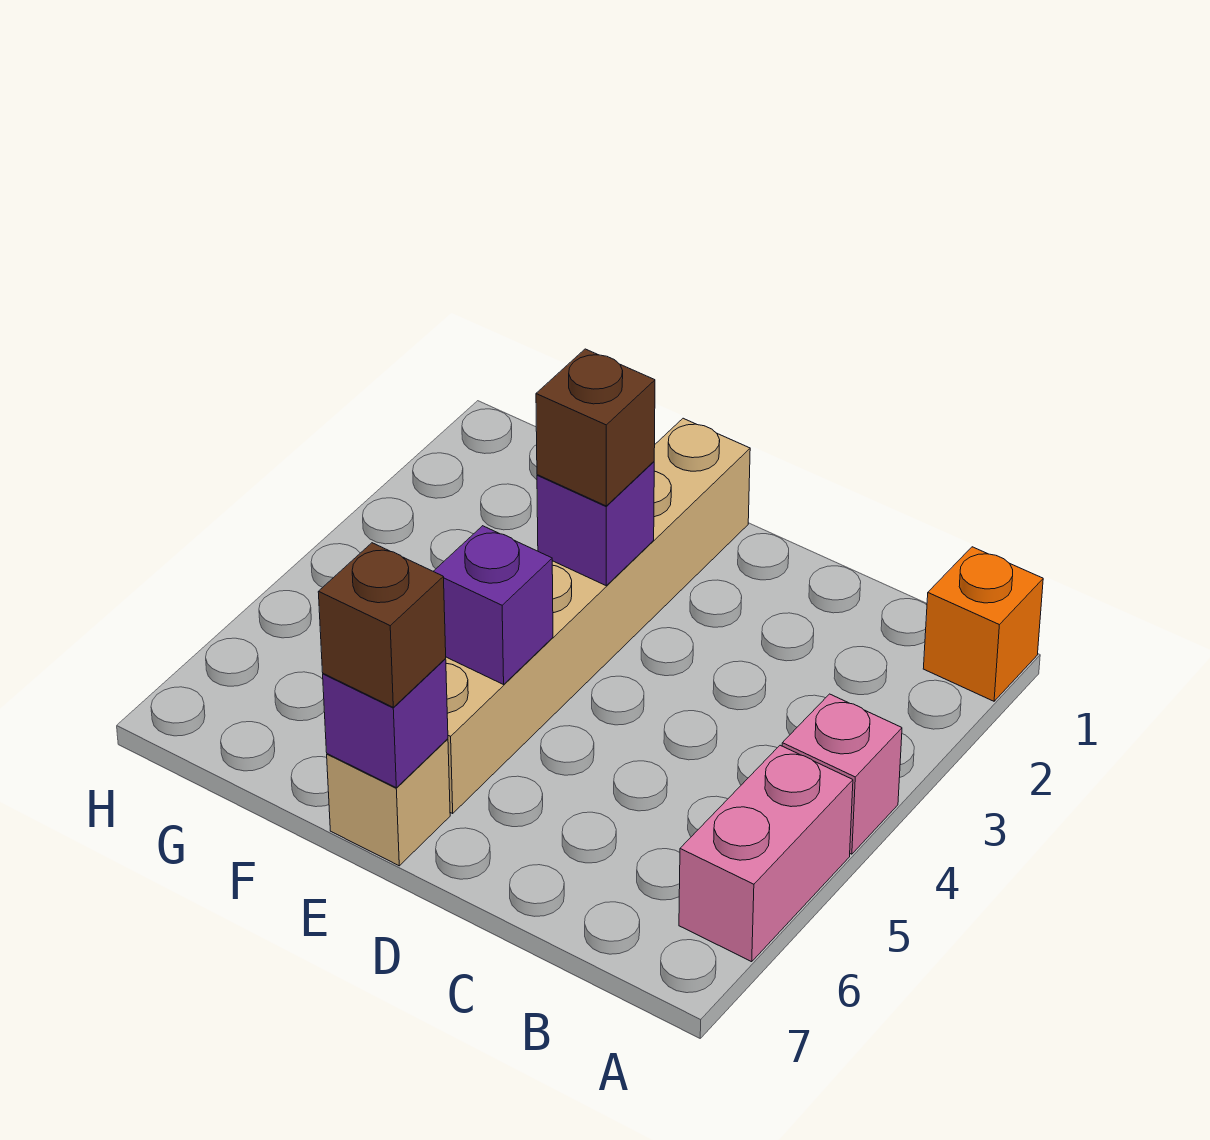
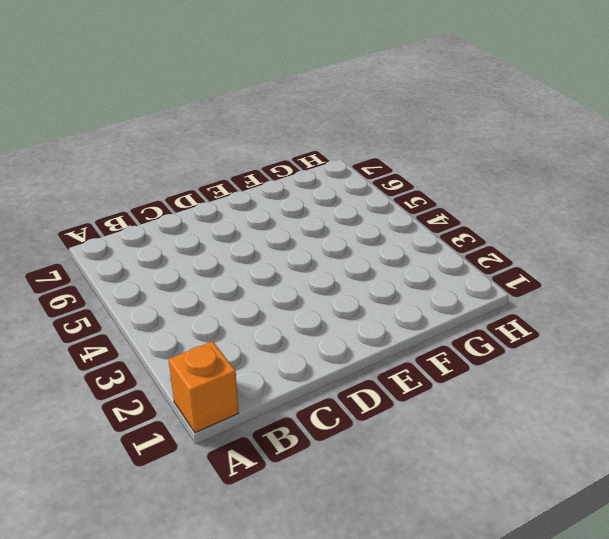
none -> pink brick A4 level 1
none -> pink brick A5:A6 level 1

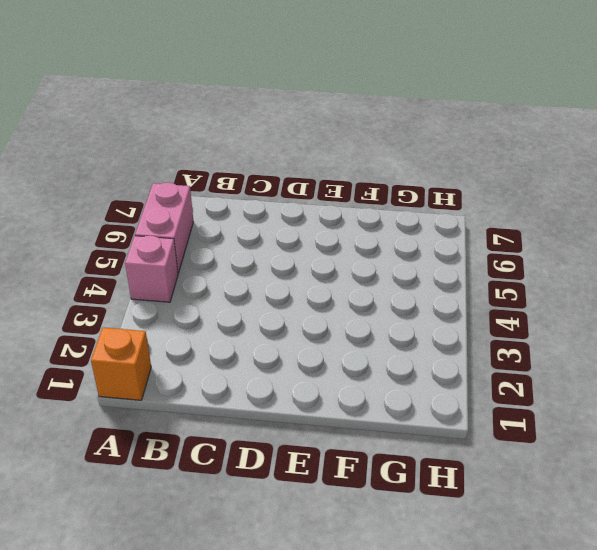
none -> tan brick E1:E6 level 1
none -> tan brick E7 level 1

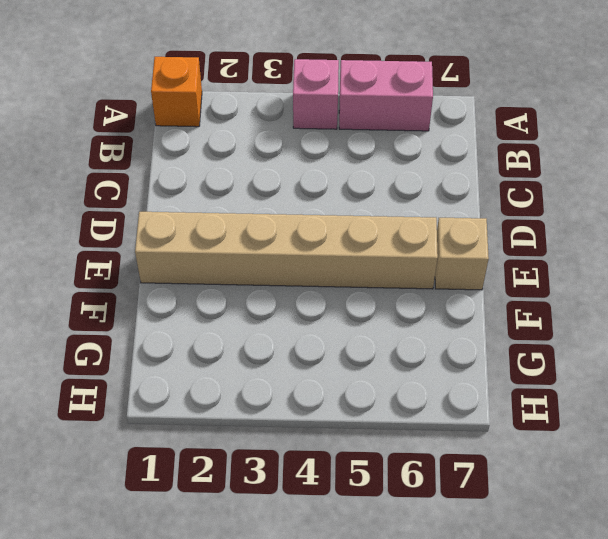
none -> purple brick E3 level 2
none -> purple brick E5 level 2

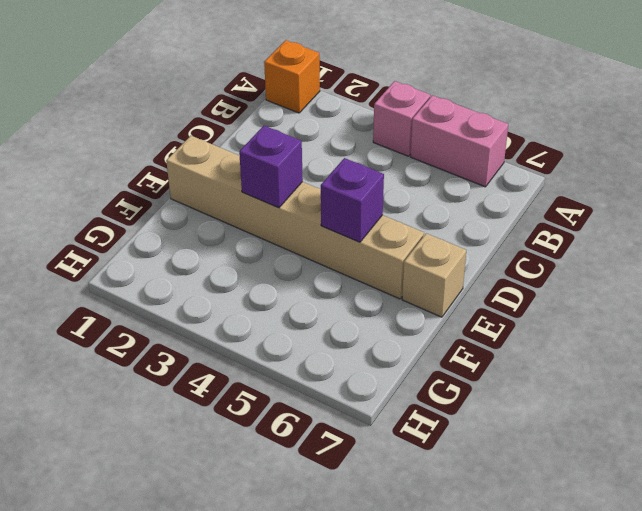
none -> purple brick E7 level 2
none -> brown brick E3 level 3

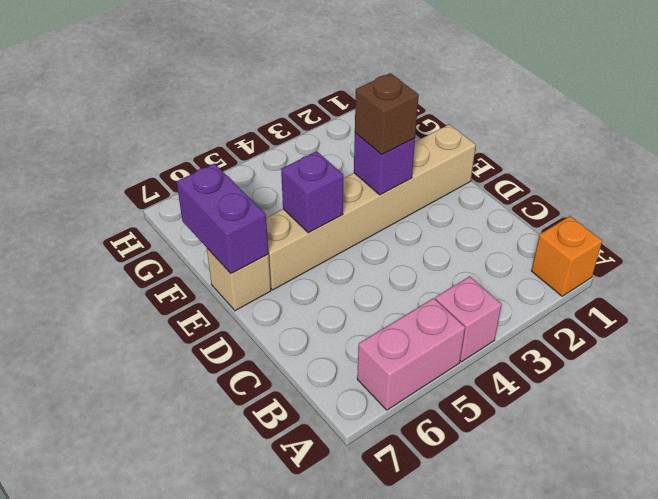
purple brick E7:F7 level 2 -> purple brick E7 level 2
none -> brown brick E7 level 3

